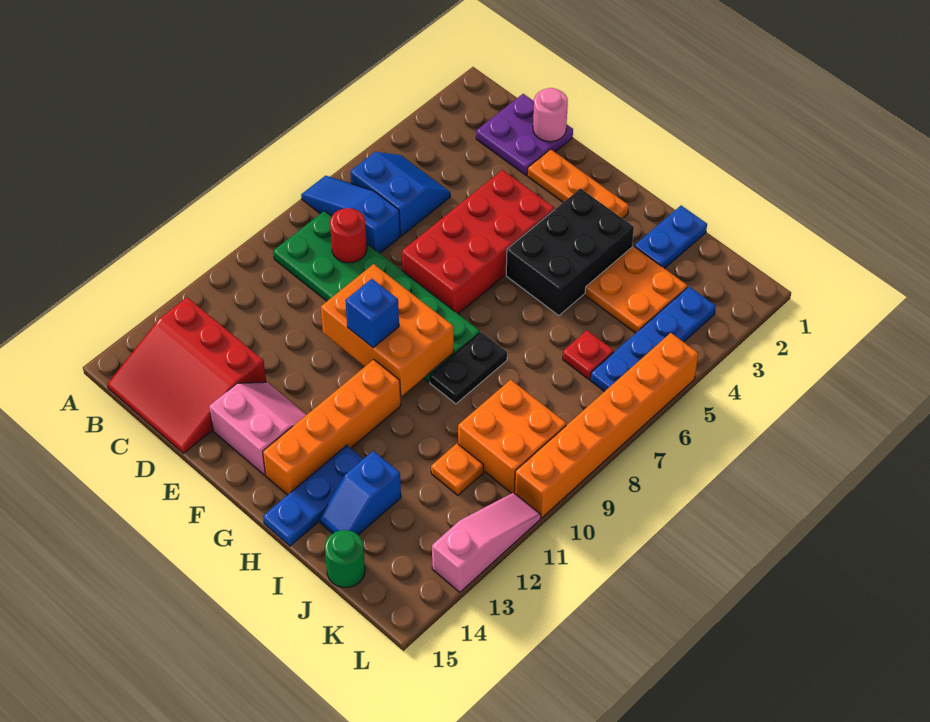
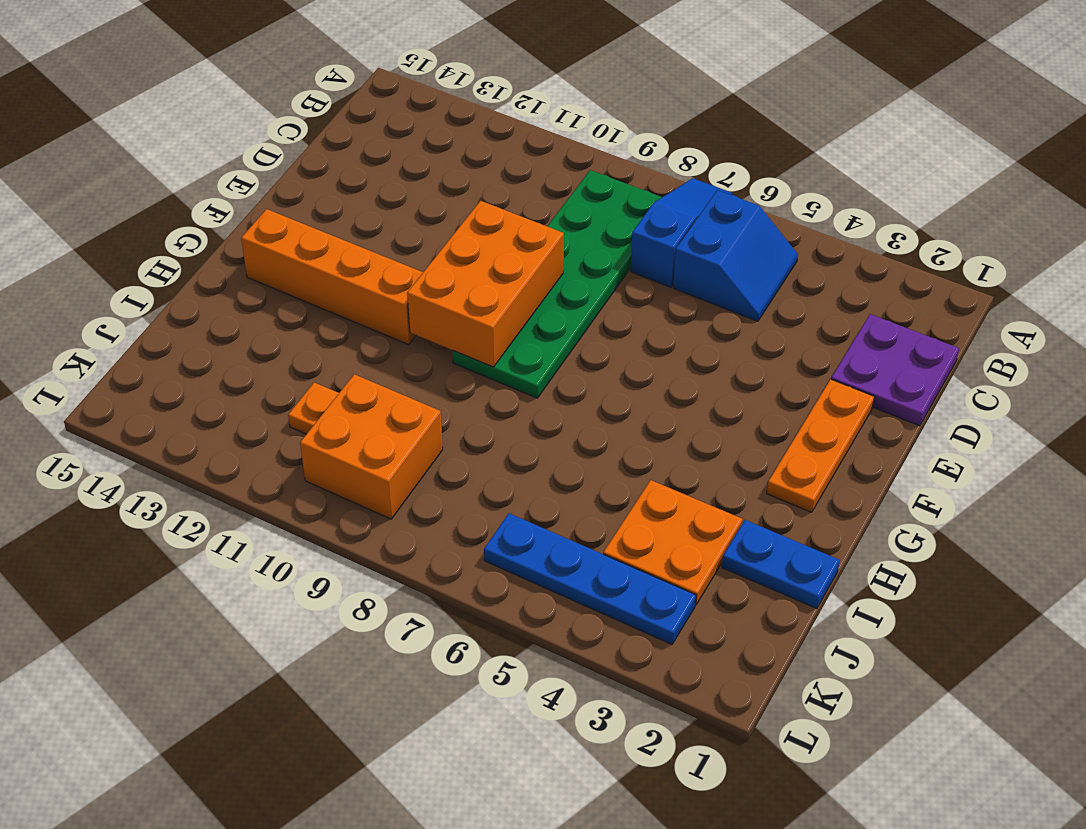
none -> red slope B13:D15 level 1 top 13
none -> red brick E4:F7 level 1
none -> pink slope E13:F14 level 1 top 14

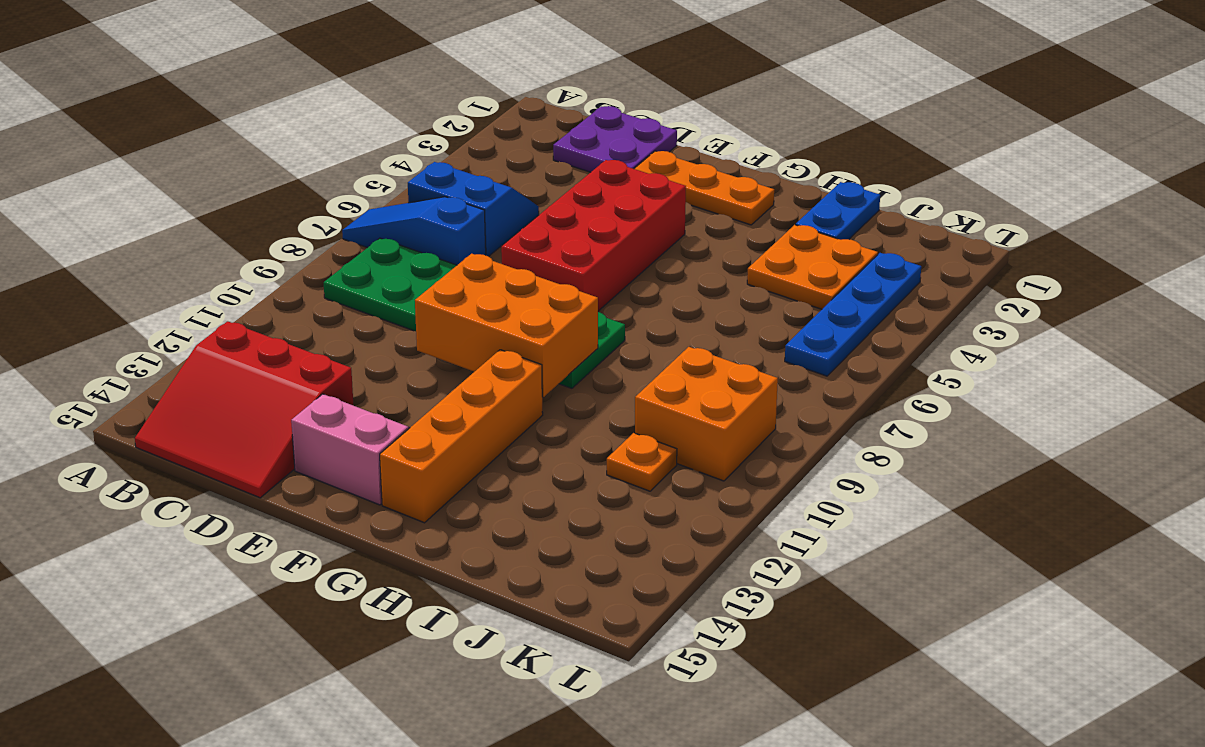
none -> black brick G3:H5 level 1
none -> black plate H8:H9 level 1
none -> blue plate H13:H15 level 1

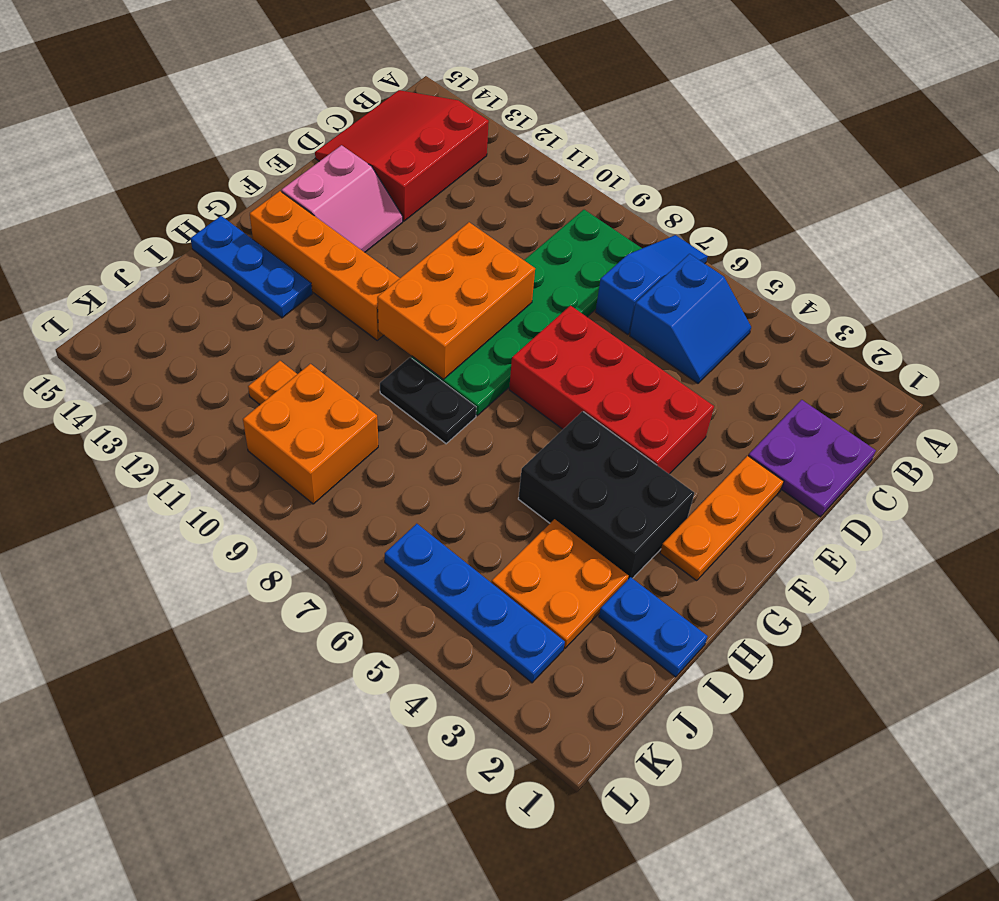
none -> blue slope I13:I14 level 1 top 13
none -> red plate J6 level 1
none -> green round brick J15 level 1

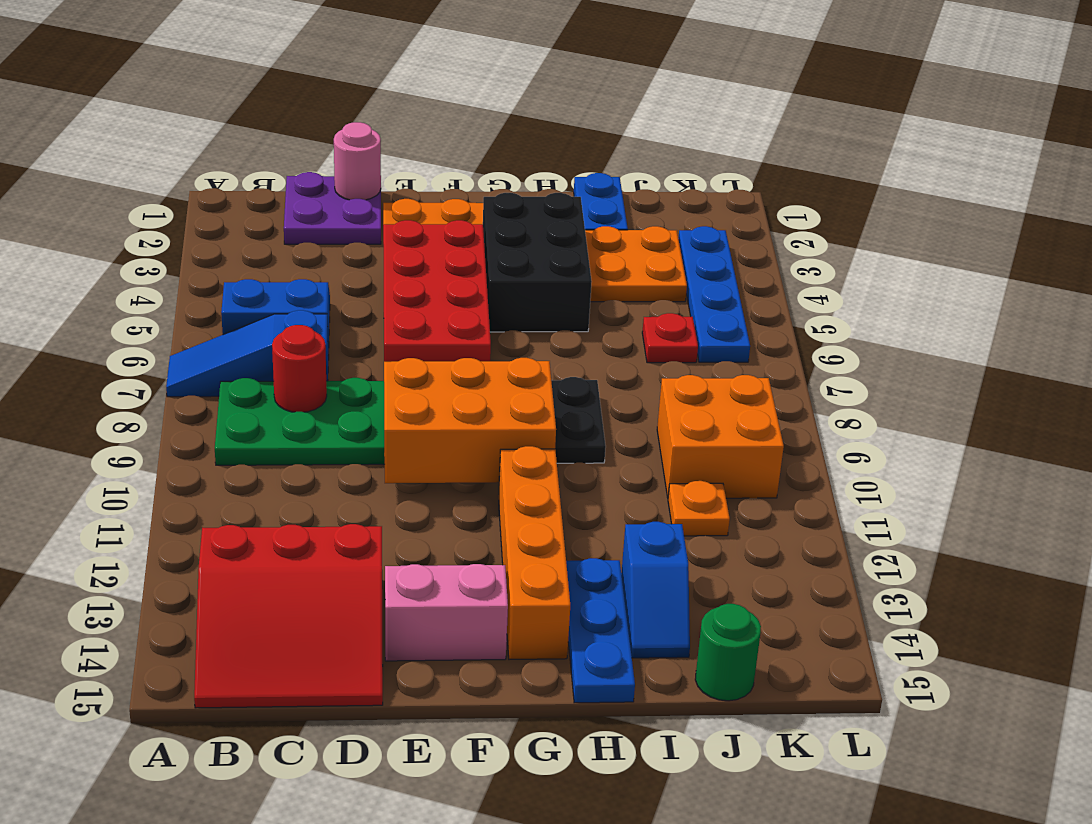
none -> orange brick L5:L10 level 1
none -> pink slope L11:L13 level 1 top 13
none -> blue brick F10 level 3

